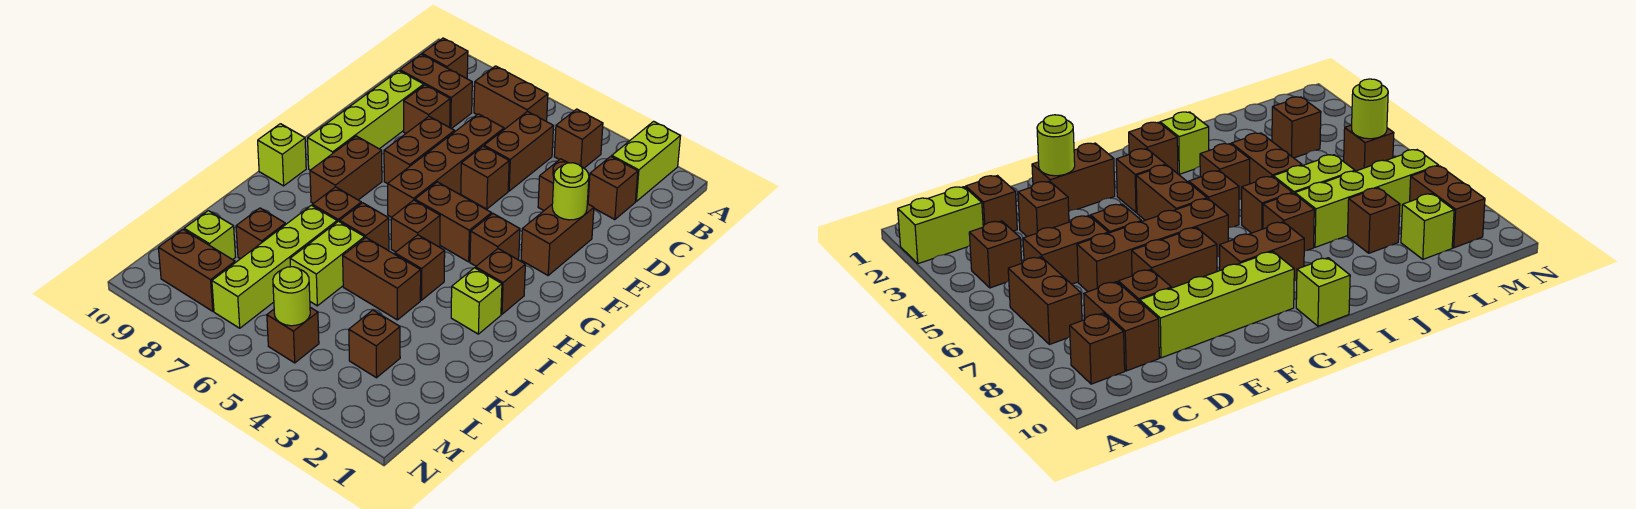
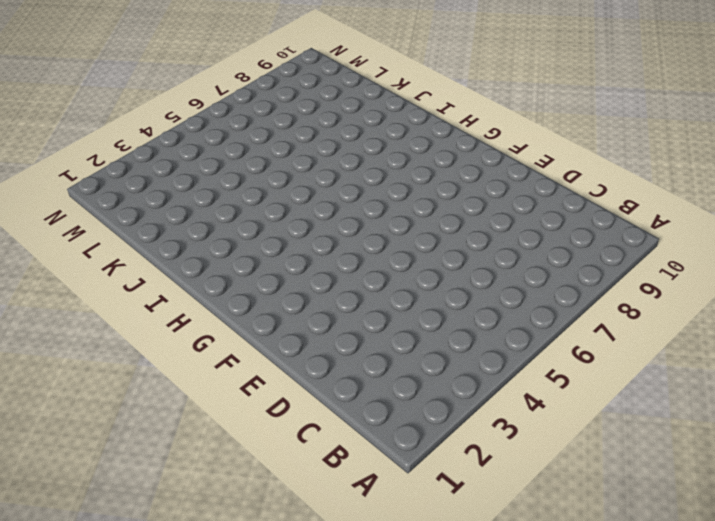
none -> lime brick A2:B2 level 1
none -> brown brick B4 level 1
none -> brown brick B6:B7 level 1
none -> brown brick B9 level 1

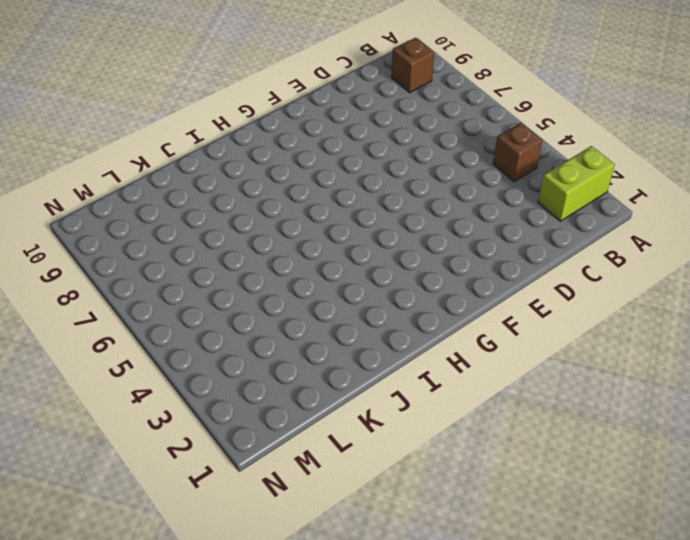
none -> brown brick B6:B7 level 1
none -> brown brick C2 level 1
none -> brown brick C5:D5 level 1
none -> brown brick C8:C9 level 1

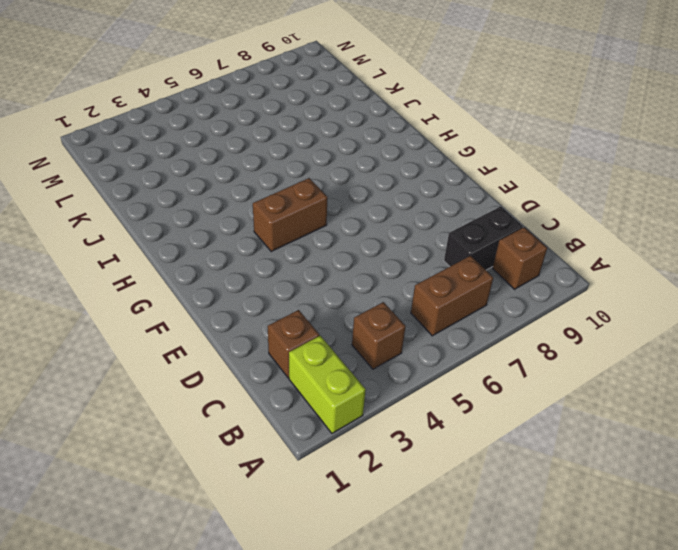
black brick C8:C9 level 1 -> brown brick C8:C9 level 1
none -> brown brick C5:D5 level 1
none -> brown brick D3 level 1
none -> brown brick D6:G6 level 1
none -> brown brick D8 level 1

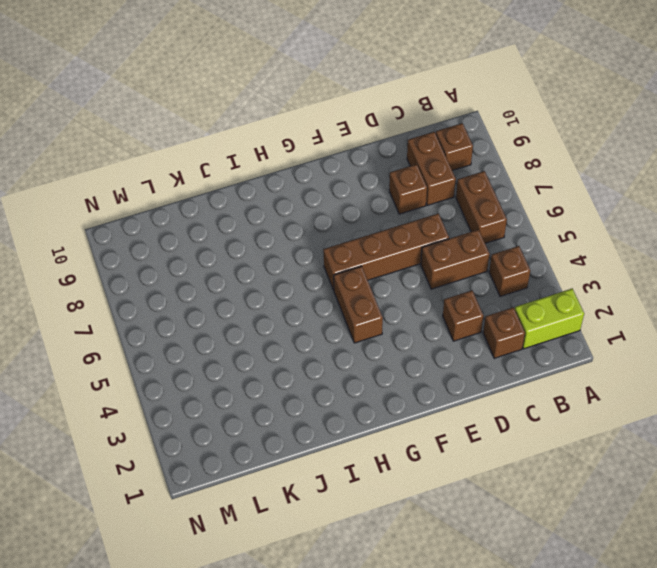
none -> lime brick D9:G9 level 1
none -> brown brick E2:F2 level 1
none -> brown brick E5 level 1
none -> brown brick E7:F7 level 1

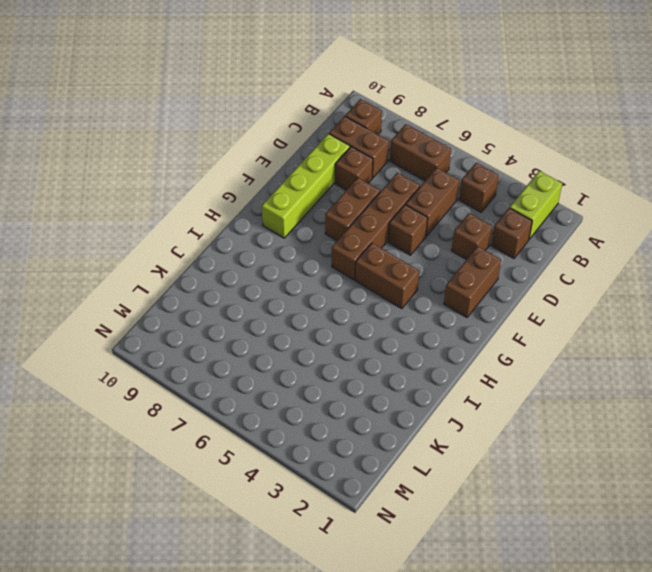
none -> brown brick G3 level 1
none -> brown brick G8:H8 level 1
none -> brown brick H2 level 1
none -> brown brick H5 level 1

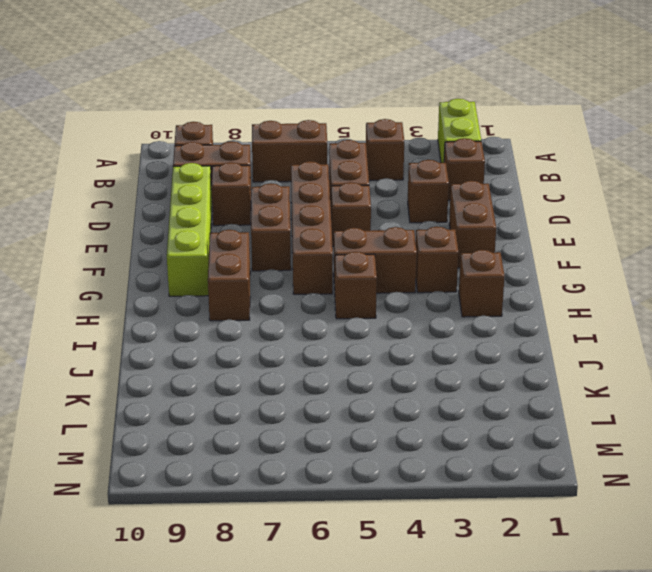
none -> lime brick H10 level 1
none -> lime brick I2 level 1
none -> brown brick I4 level 1
none -> brown brick I6 level 1

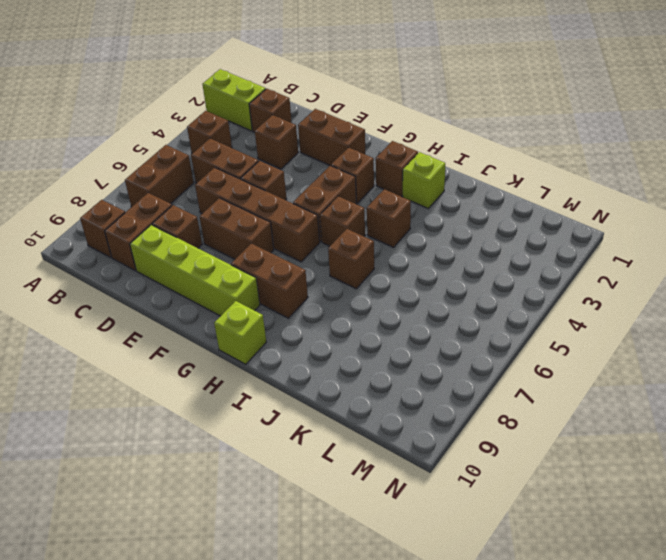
none -> brown brick I7 level 1
none -> brown brick J4:J5 level 1
none -> lime brick J6:K6 level 1
none -> lime brick J7:M7 level 1

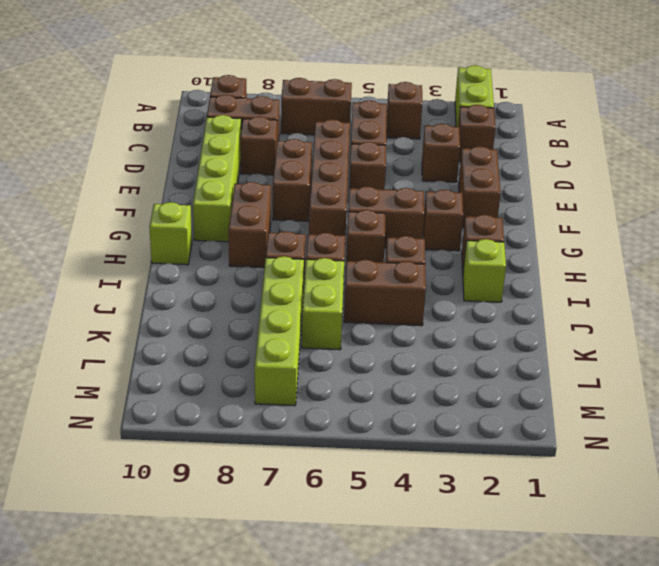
none -> brown brick K8 level 1
none -> brown brick L3 level 1
none -> lime brick L9 level 1
none -> brown brick M5 level 1

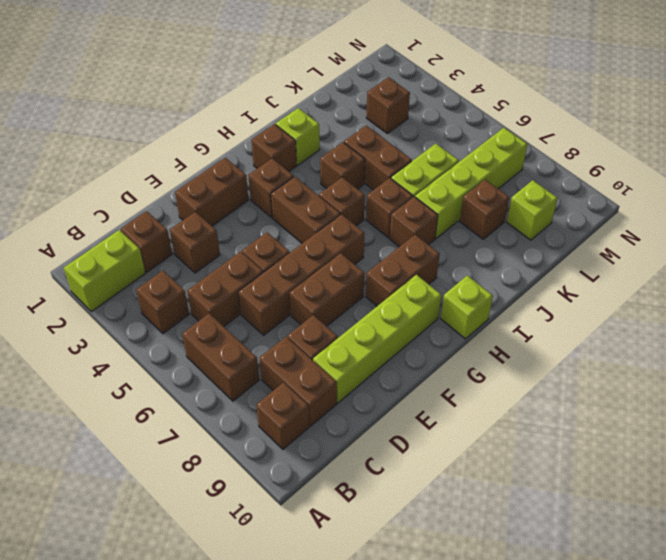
none -> brown brick M5 level 1
none -> brown brick M8:M9 level 1
none -> lime round brick E2 level 2
none -> lime round brick M5 level 2

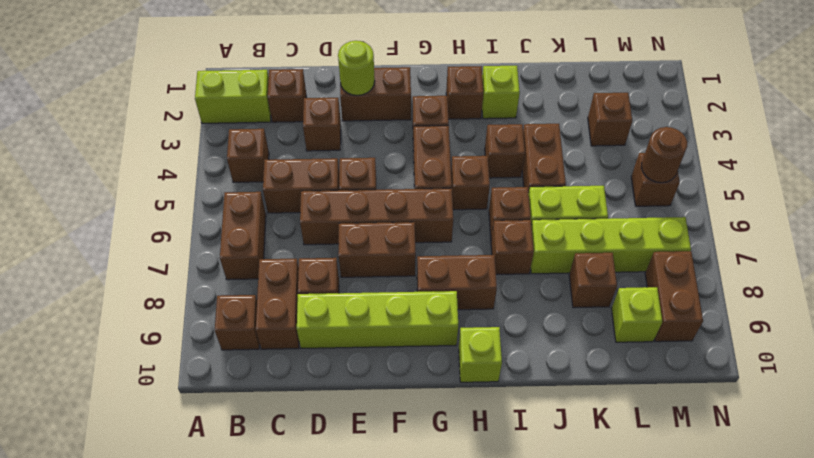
brown round brick M5 level 2 -> lime round brick M5 level 2

